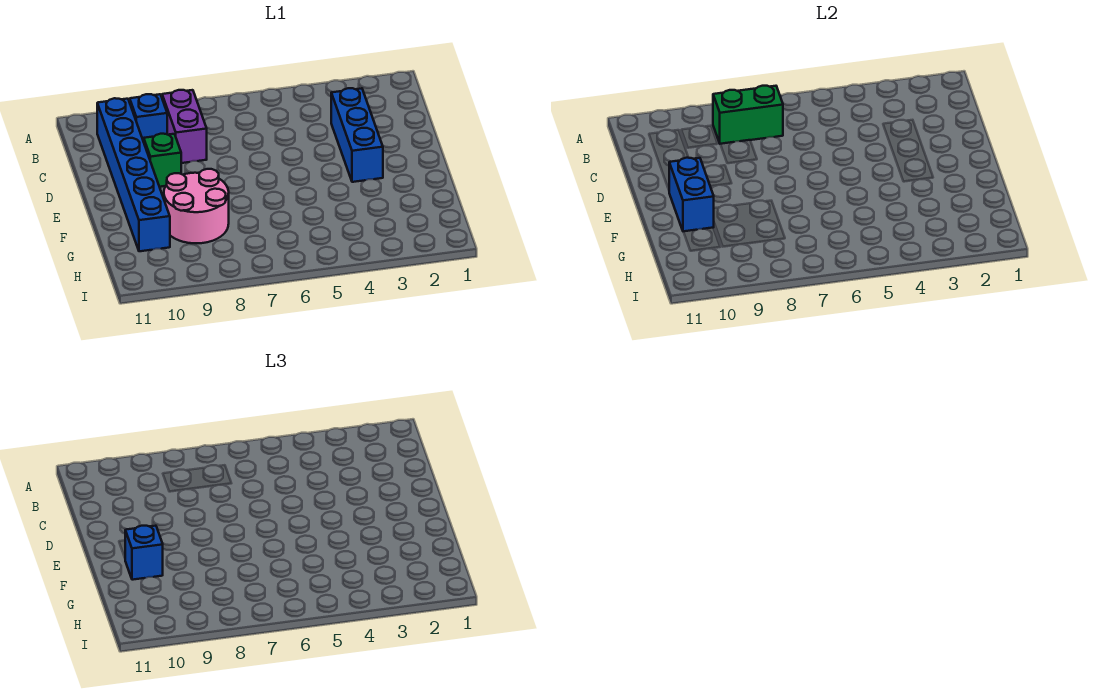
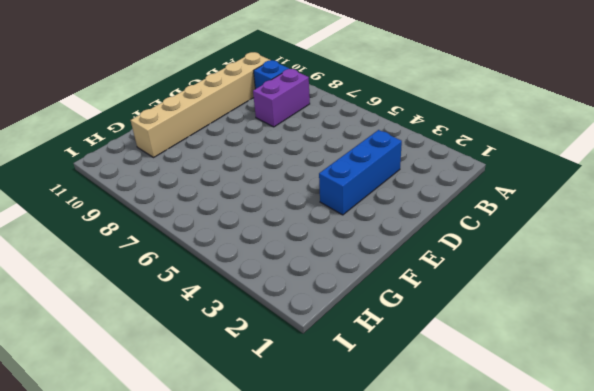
tan brick B10:G10 level 1 -> blue brick B10:G10 level 1
none -> green brick D9 level 1
none -> pink round brick F8:G9 level 1

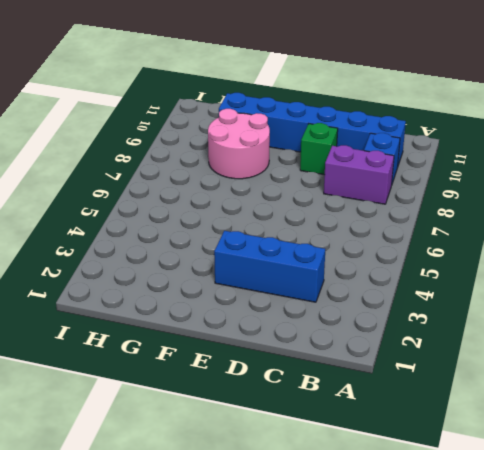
none -> green brick B7:B8 level 2
none -> blue brick E10:F10 level 2

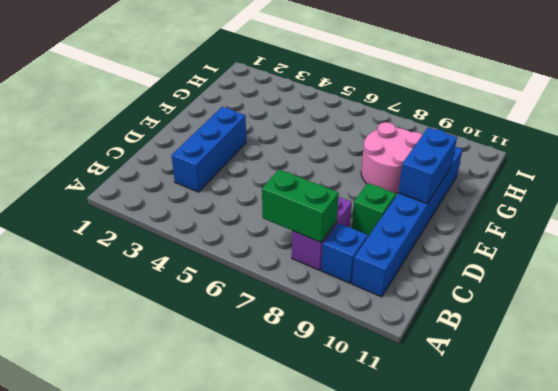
none -> blue brick F10 level 3

